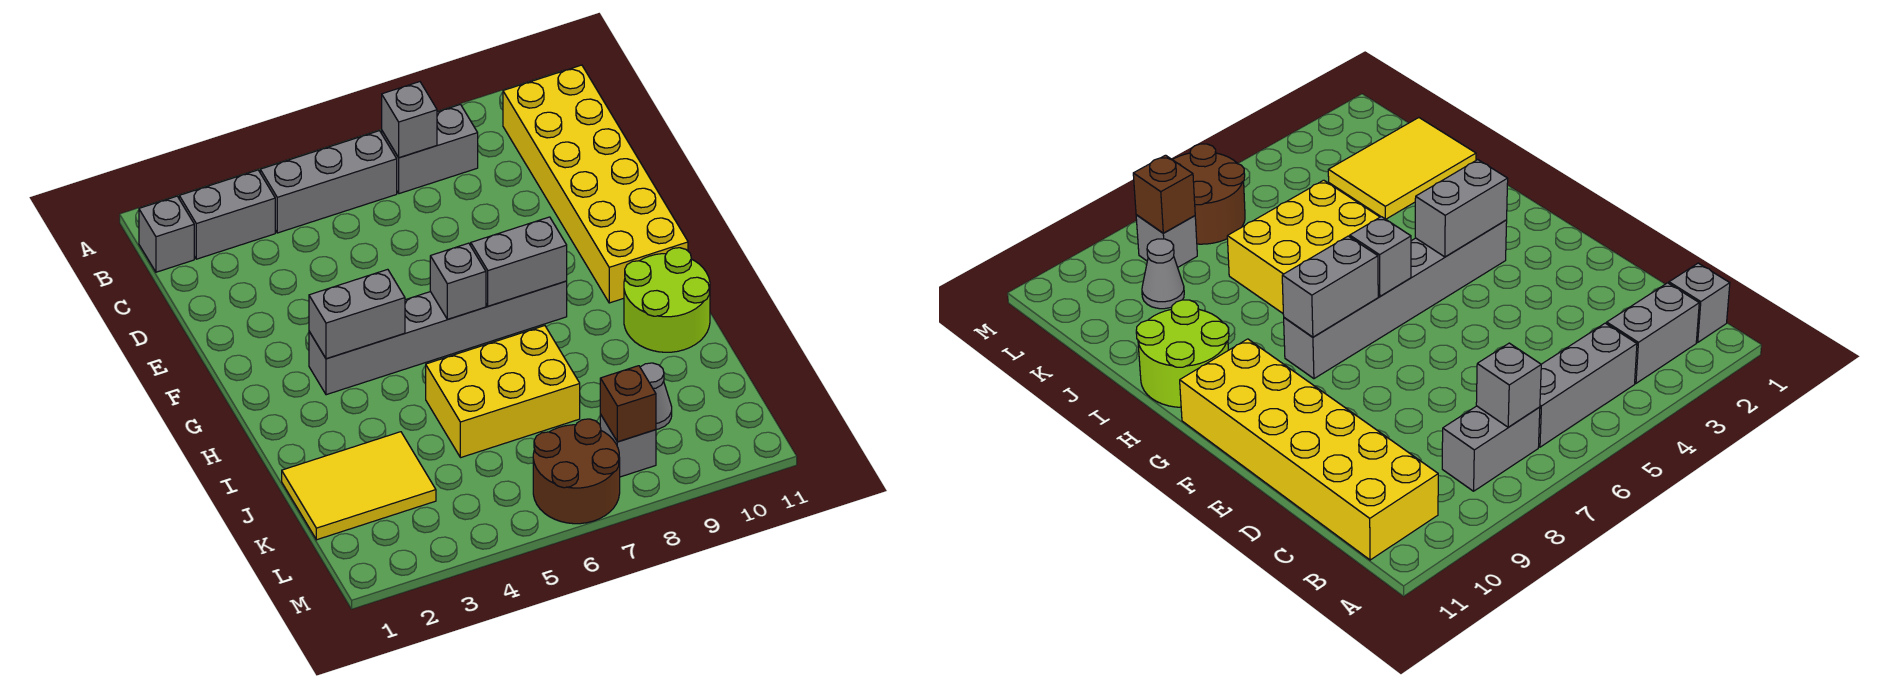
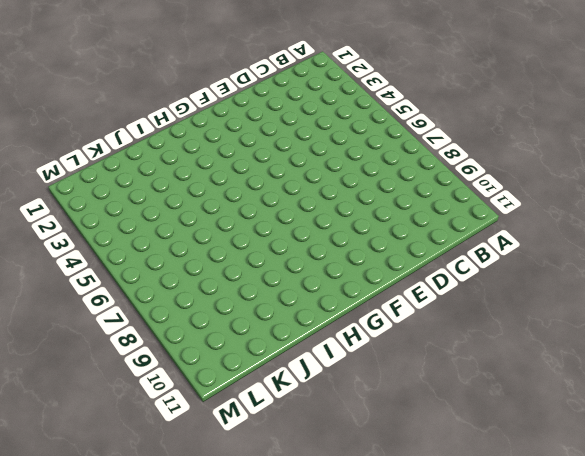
none -> grey brick B1 level 1
none -> grey brick B2:B3 level 1
none -> grey brick B4:B6 level 1

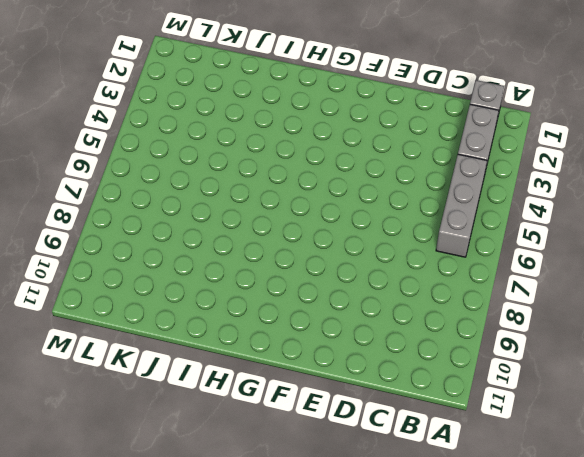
none -> grey brick B7:B8 level 1
none -> yellow brick B10:G11 level 1
none -> grey brick G3:G8 level 1

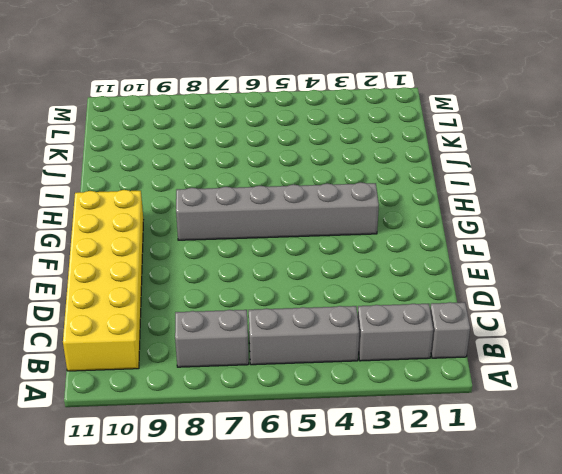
none -> lime round brick H10:I11 level 1
none -> yellow brick I5:J7 level 1
none -> yellow tile J1:K3 level 1

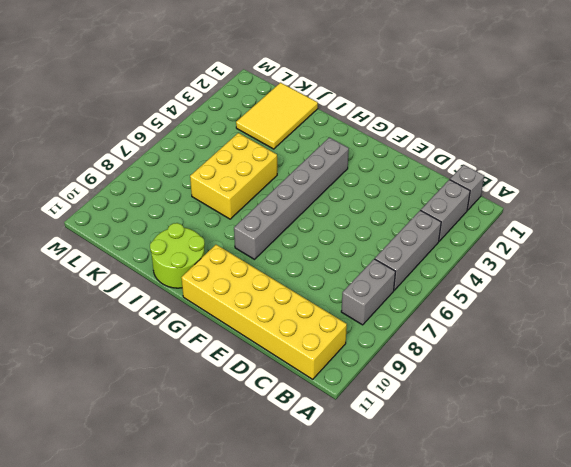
none -> grey cone K9 level 1
none -> brown round brick L6:M7 level 1
none -> grey brick L8 level 1

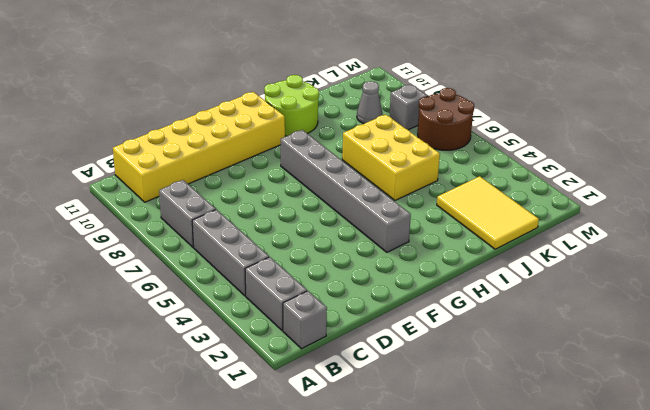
none -> grey brick B7 level 2
none -> grey brick G3:G4 level 2
none -> grey brick G6 level 2

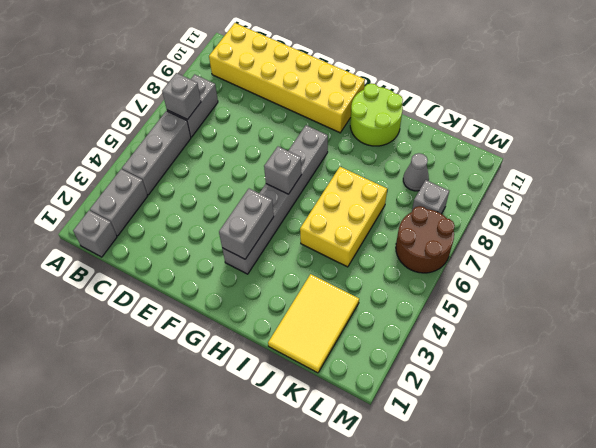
none -> grey brick G7:G8 level 2
none -> brown brick L8 level 2

